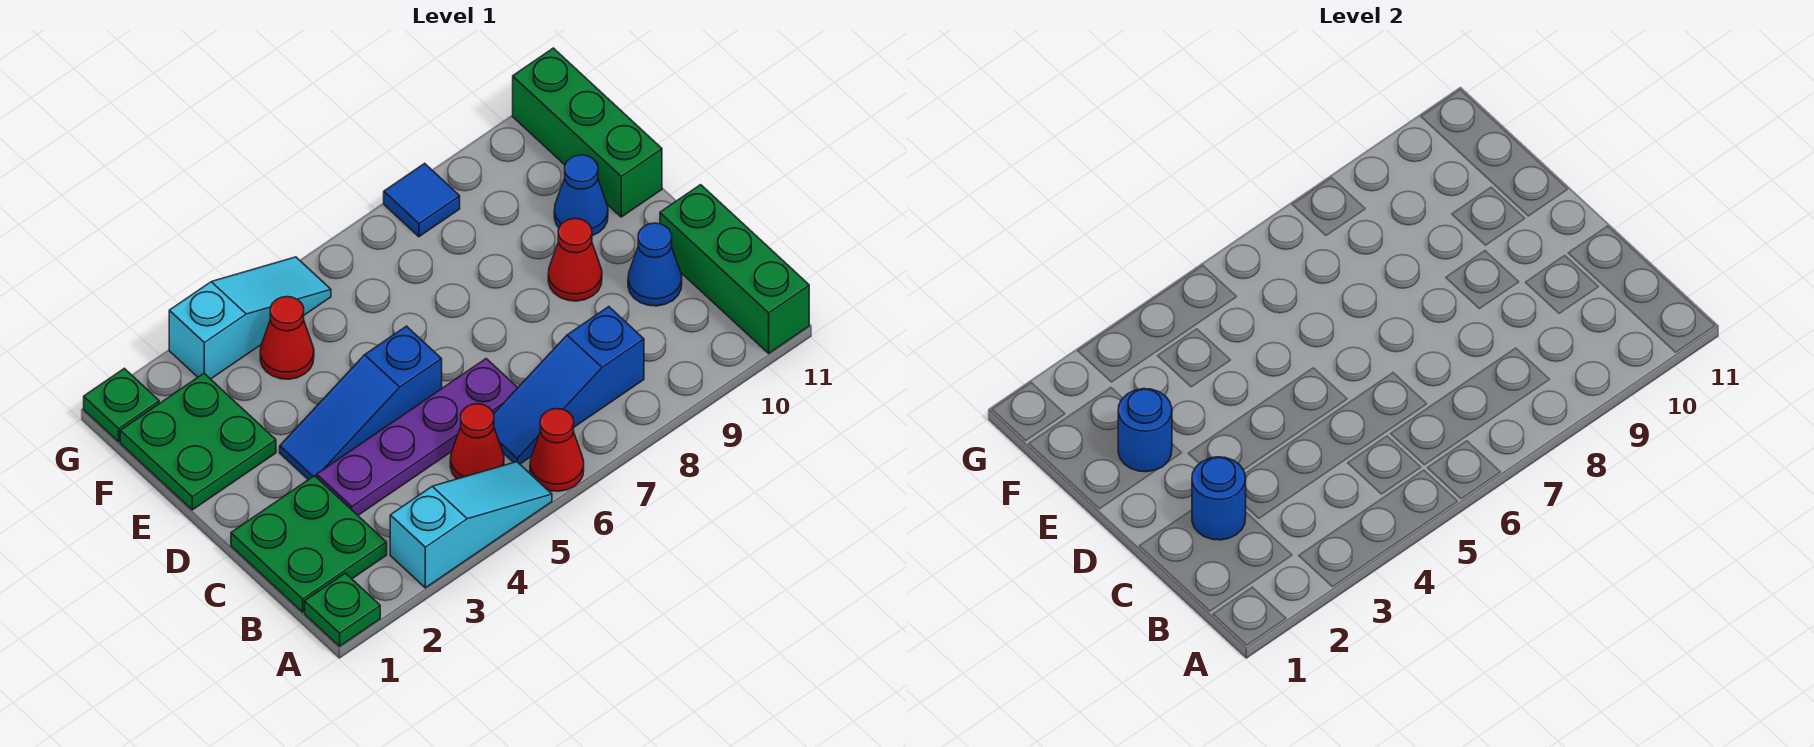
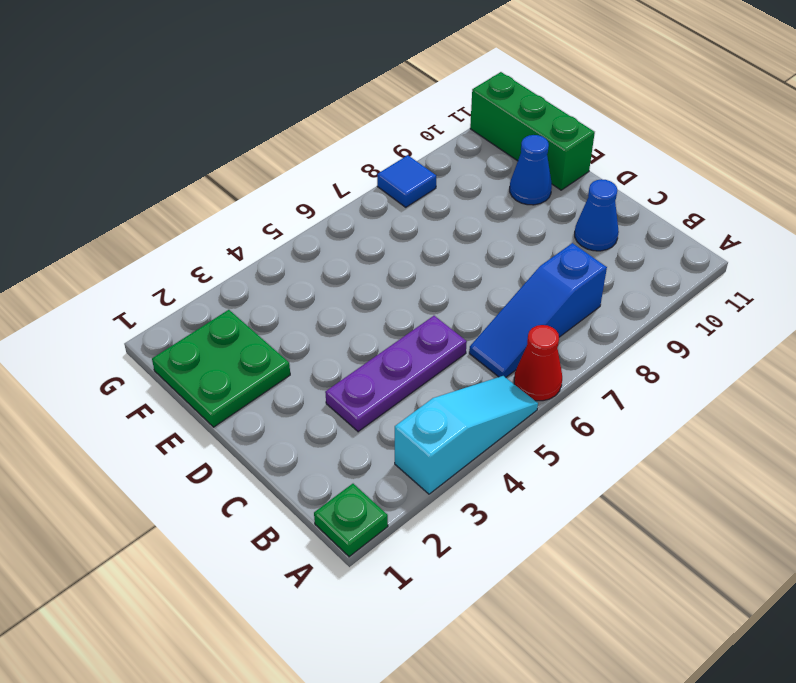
purple plate C3:C5 level 1 -> purple plate C3:C6 level 1
none -> green brick A11:C11 level 1
none -> green plate B1:C2 level 1
none -> red cone B5 level 1

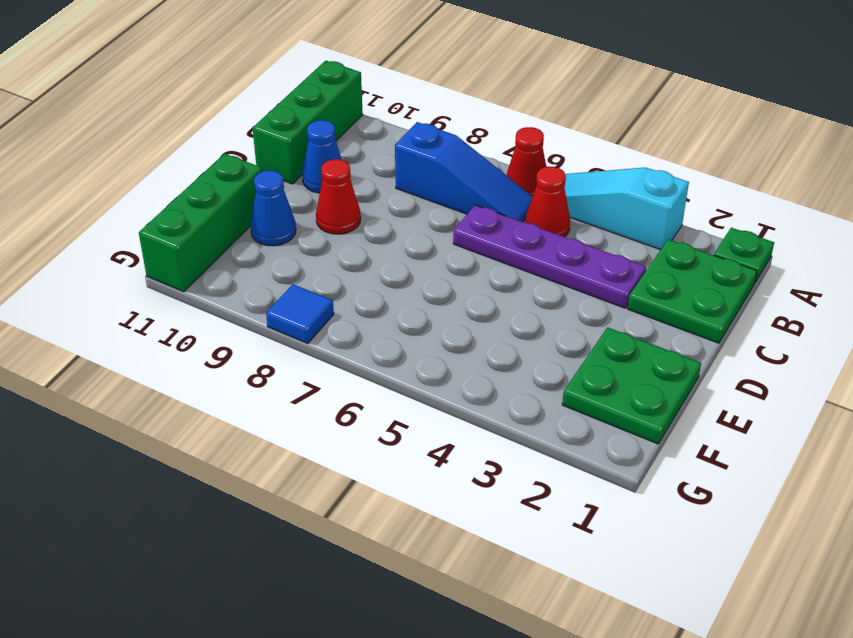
none -> blue slope D3:D5 level 1 top 5
none -> red cone F4 level 1
none -> green plate G1 level 1

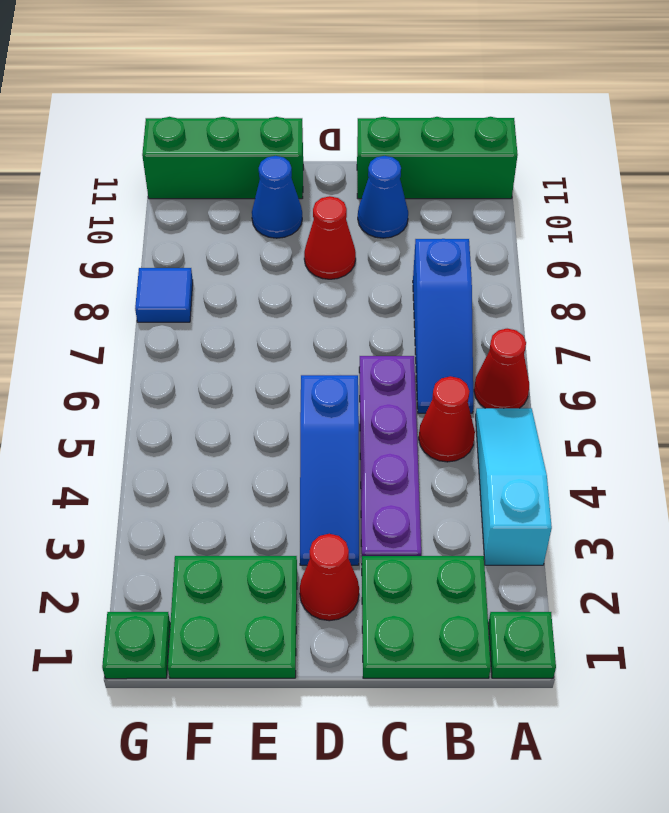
red cone D2 level 1 -> red cone F4 level 1
none -> cyan slope G3:G5 level 1 top 3
none -> blue round brick C2 level 2
none -> blue round brick E2 level 2

